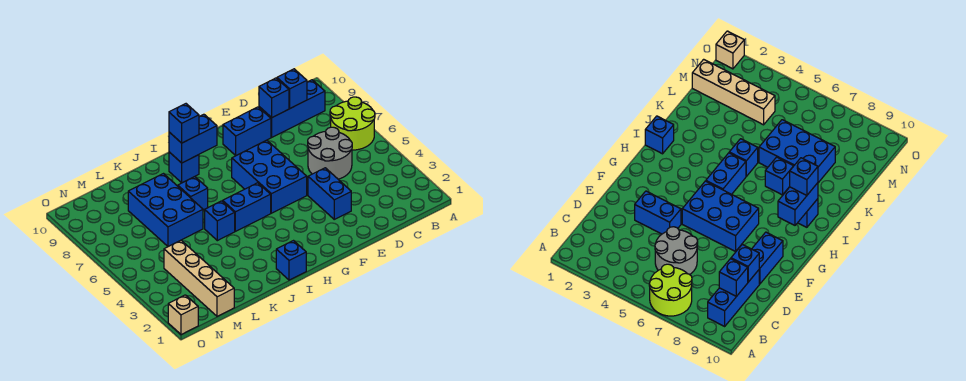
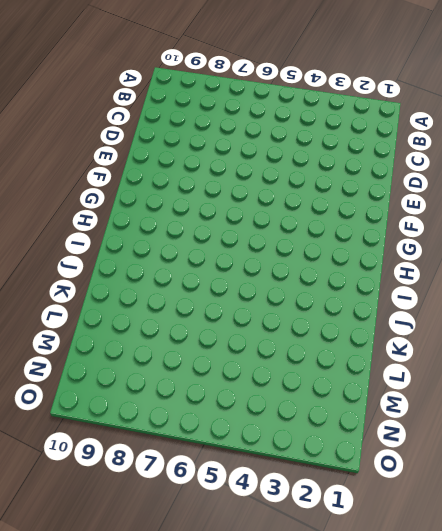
none -> lime round brick A6:B7 level 1
none -> blue brick B9:D9 level 1
none -> grey round brick C5:D6 level 1

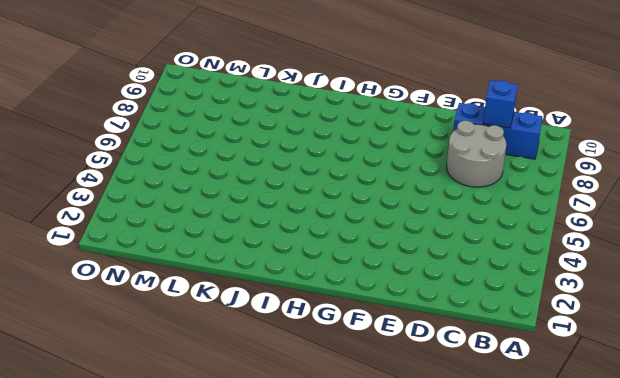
grey round brick C7:D8 level 1 -> grey round brick C5:D6 level 1
none -> lime round brick A6:B7 level 1
none -> blue brick E3:E4 level 1
none -> blue brick E9:F9 level 1

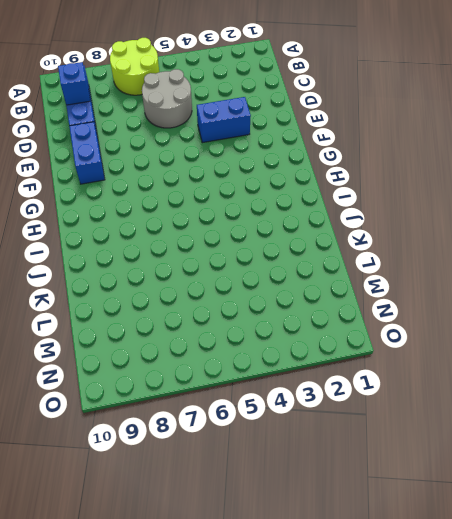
none -> blue brick F5:G7 level 1
none -> blue brick H5:I5 level 1
none -> blue brick I1 level 1

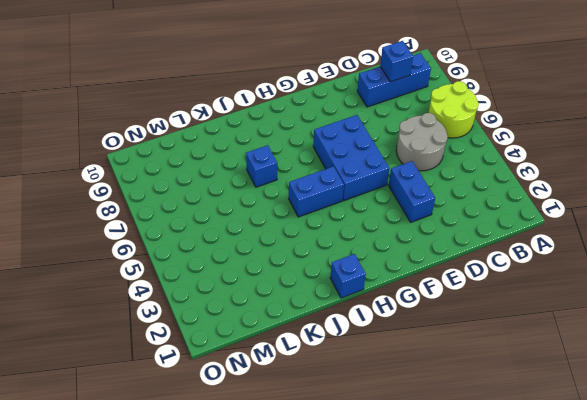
none -> blue brick E9:F9 level 1
none -> blue brick I9 level 1
none -> blue brick J5 level 1

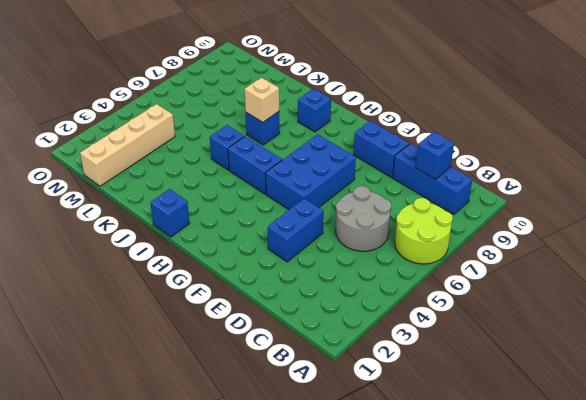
tan brick J7 level 2 -> tan brick O1 level 1
none -> blue brick K6:L8 level 1
none -> blue brick D9 level 2
none -> blue brick H9:I9 level 2

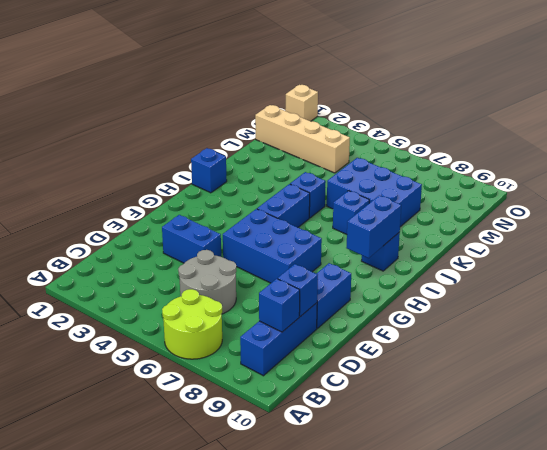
none -> blue brick I9 level 3

